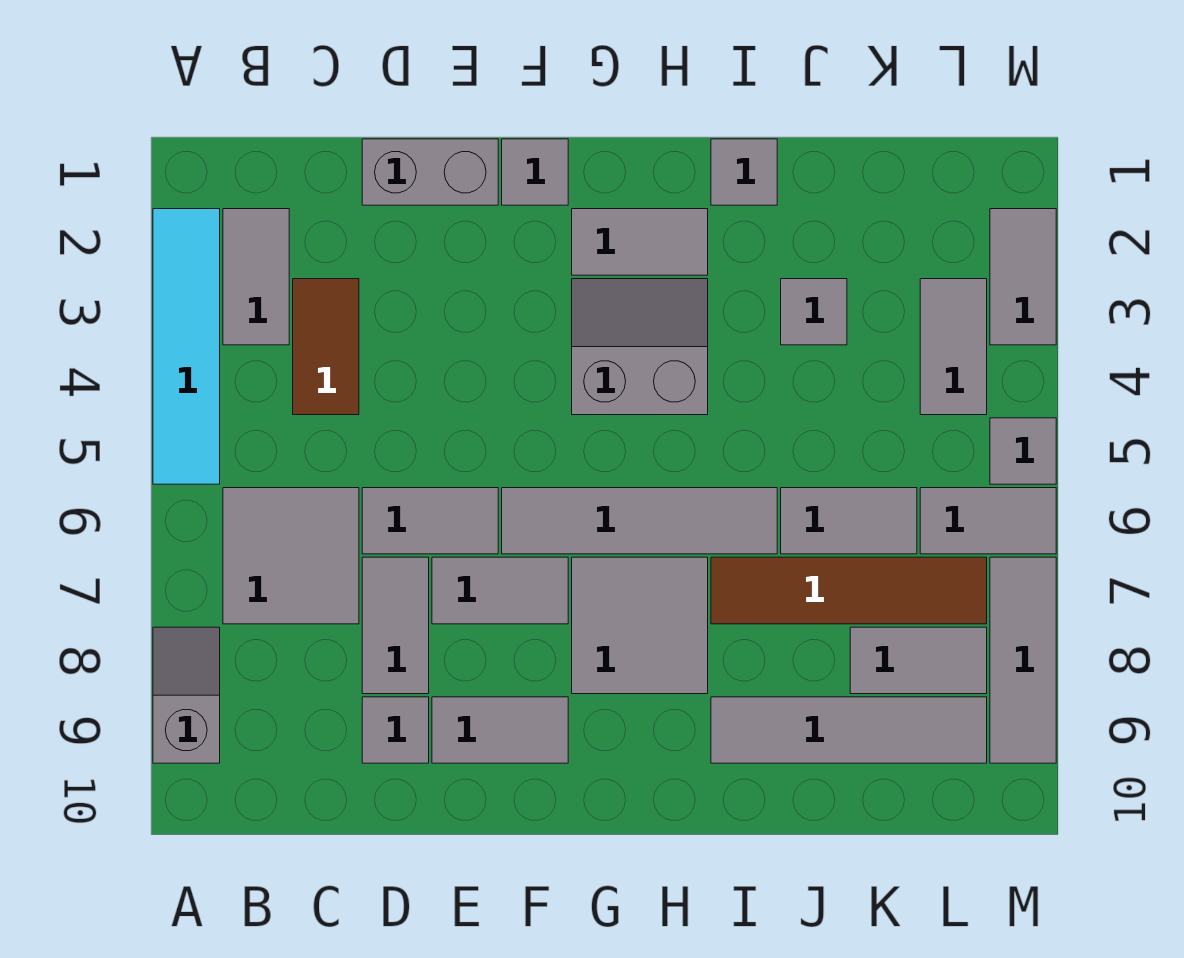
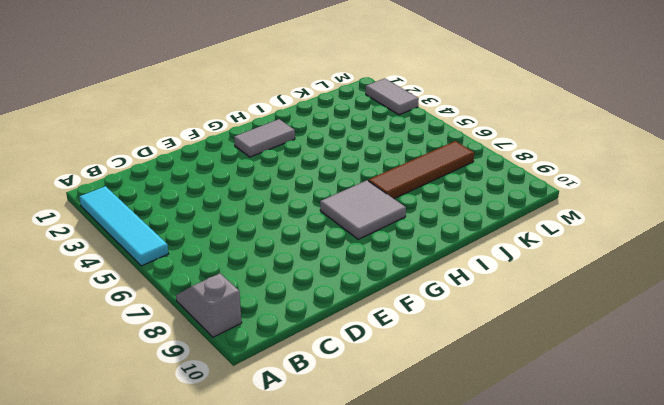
none -> grey tile B2:B3 level 1
none -> grey tile B6:C7 level 1
none -> brown tile C3:C4 level 1

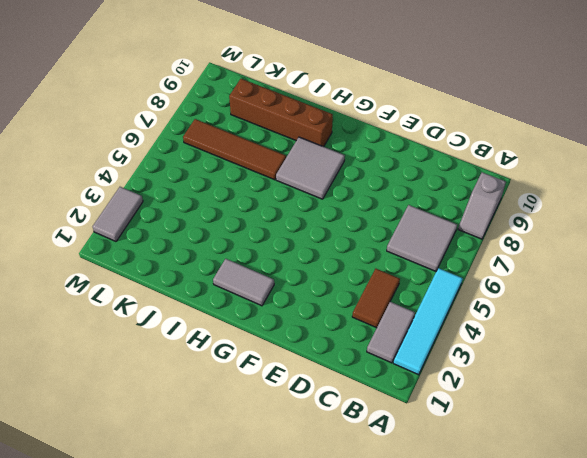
brown brick H9:K9 level 1 -> grey tile I9:L9 level 1
none -> grey brick D1:E1 level 1
none -> grey tile D6:E6 level 1
none -> grey tile D7:D8 level 1

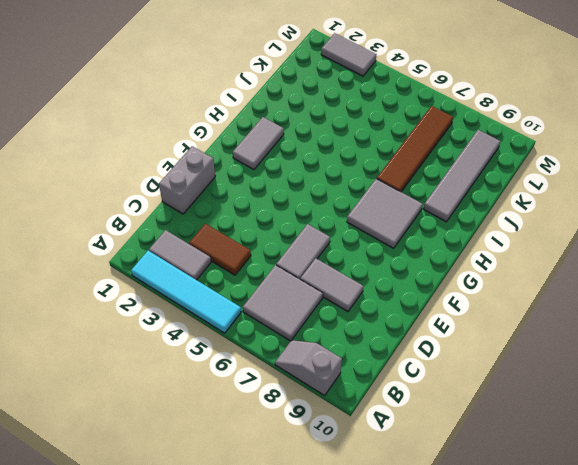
none -> grey tile D9 level 1
none -> grey tile E7:F7 level 1
none -> grey tile E9:F9 level 1

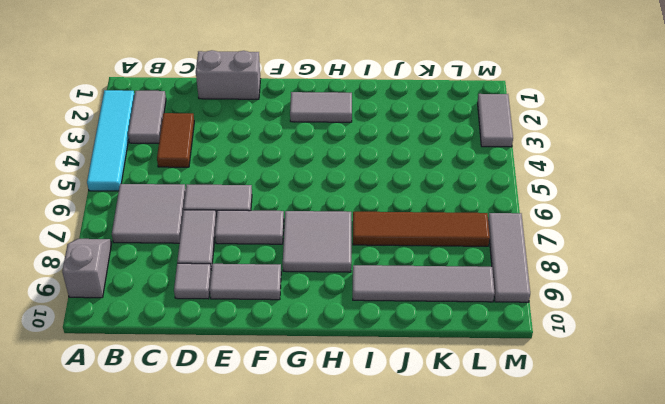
none -> grey tile F1 level 1
none -> grey tile F6:I6 level 1
none -> grey slope G3:H4 level 1 top 4

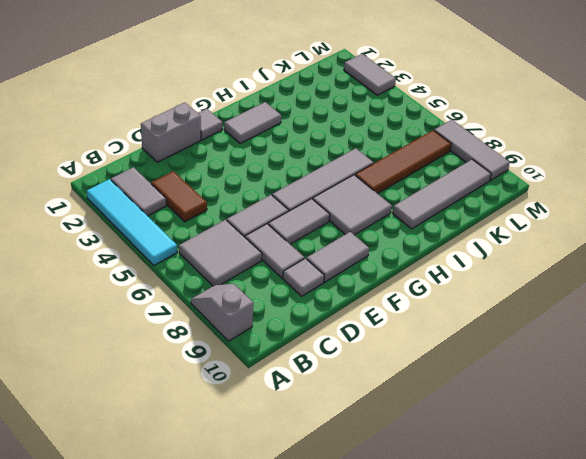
none -> grey slope G3:H4 level 1 top 4
none -> grey tile I1 level 1
none -> grey tile J3 level 1

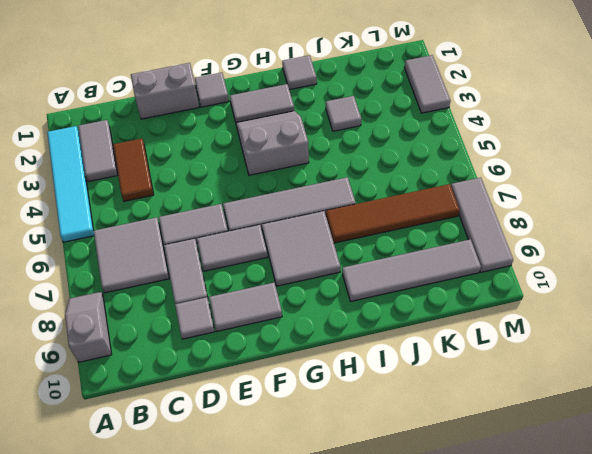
none -> grey tile J6:K6 level 1
none -> grey tile K8:L8 level 1
none -> grey tile L3:L4 level 1

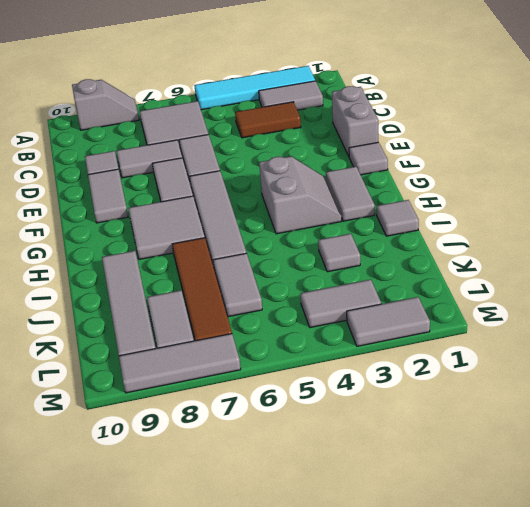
none -> grey tile L6:M6 level 1
none -> grey tile M5 level 1

